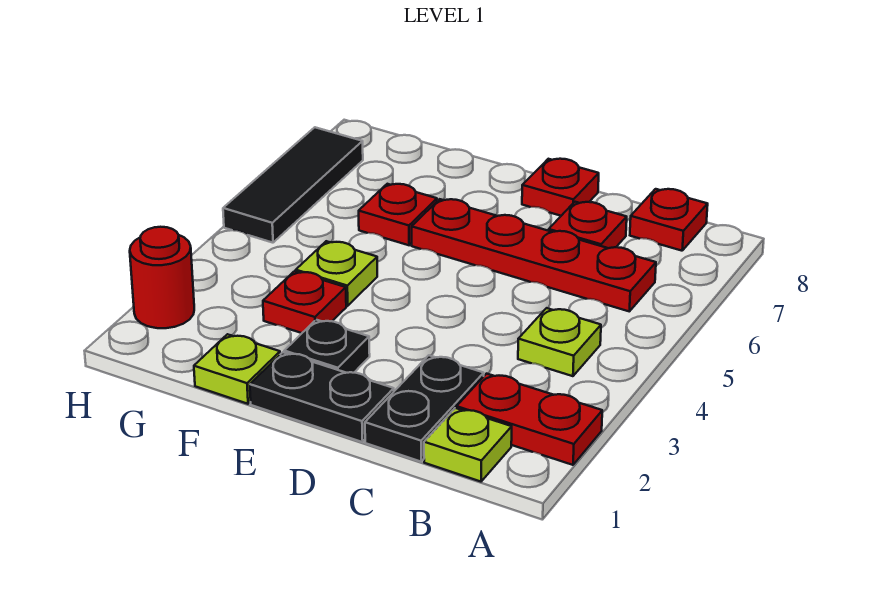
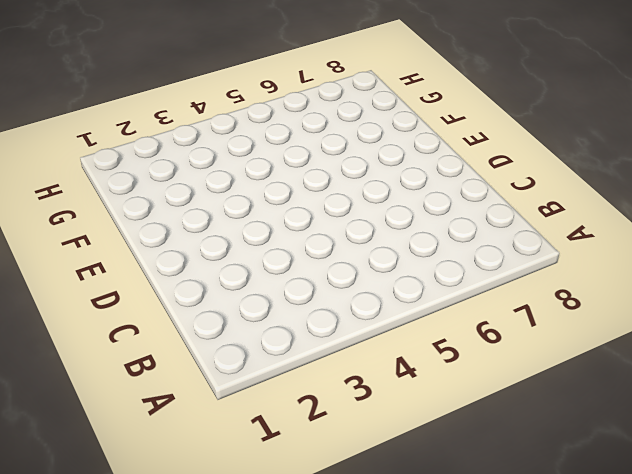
none -> red plate A2:B2 level 1
none -> lime plate B1 level 1
none -> lime plate B4 level 1

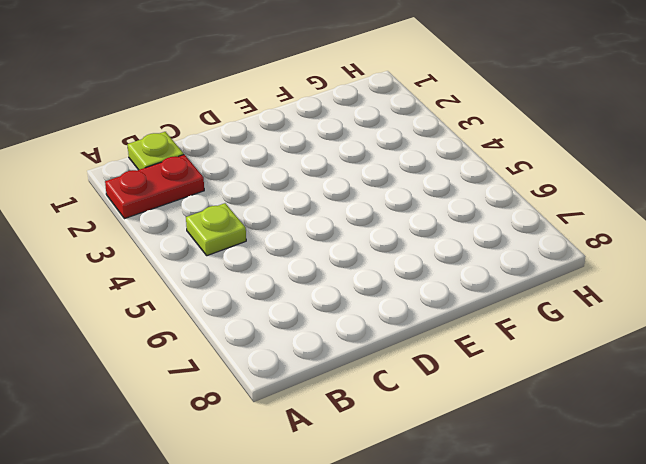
none -> red plate B6:E6 level 1
none -> red plate B8 level 1
none -> black plate C1:C2 level 1

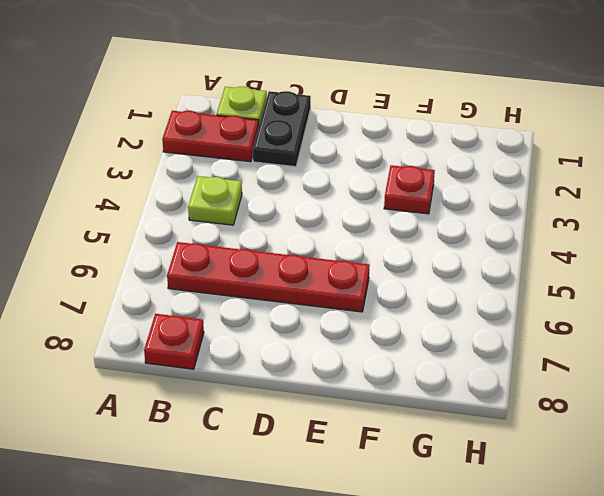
none -> red plate C7 level 1
none -> black plate D1:E1 level 1
none -> red plate D8 level 1

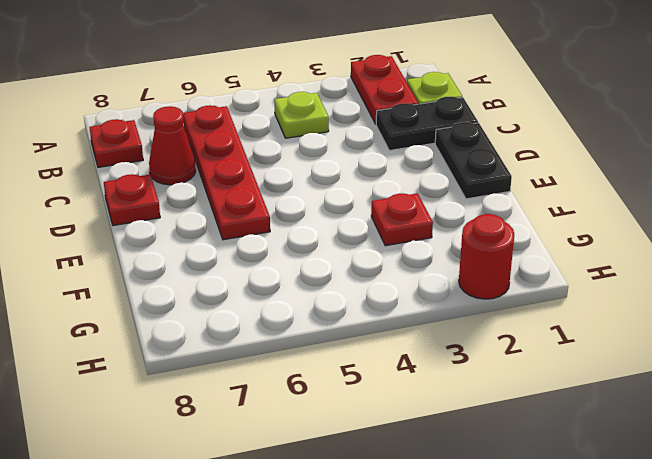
red cone C7 level 1 -> red plate C7 level 1
none -> black plate E2 level 1
none -> lime plate F1 level 1
none -> lime plate F4 level 1

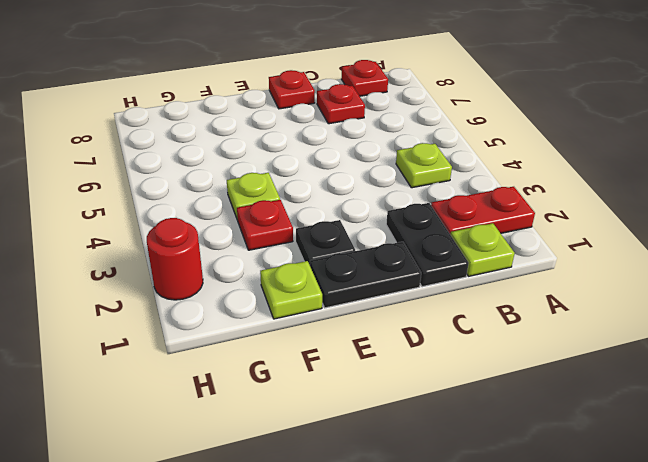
none -> red plate B6:E6 level 1
none -> red plate F6 level 1
none -> black tile H5:H7 level 1

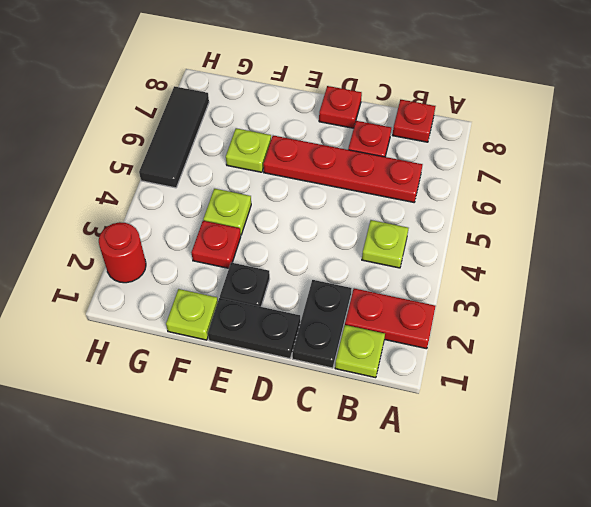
lime plate F6 level 1 -> red plate F6 level 1

